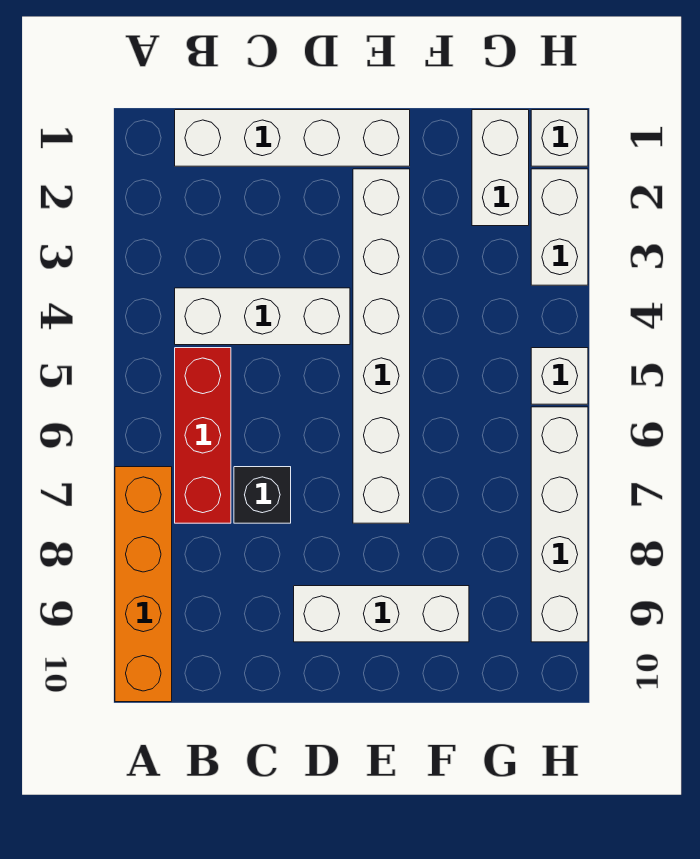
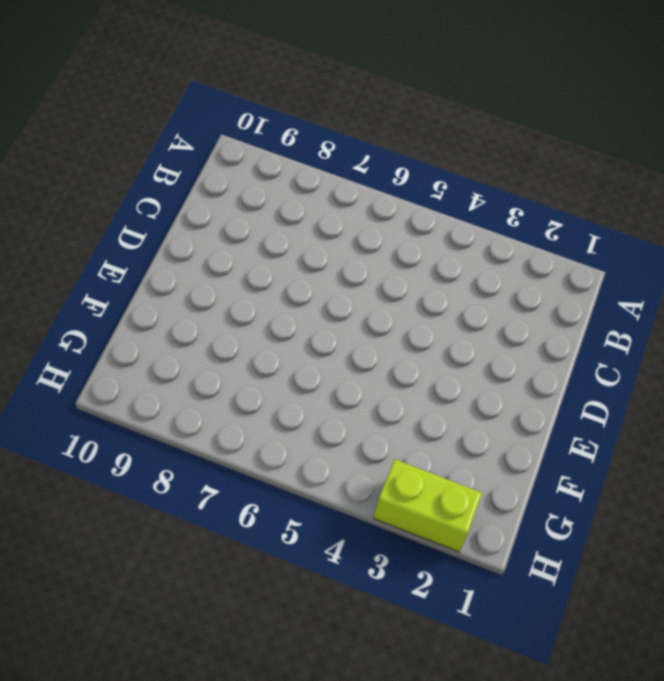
lime brick H2:H3 level 1 -> white brick H2:H3 level 1
none -> orange brick A7:A10 level 1
none -> white brick B1:E1 level 1
none -> white brick B4:D4 level 1

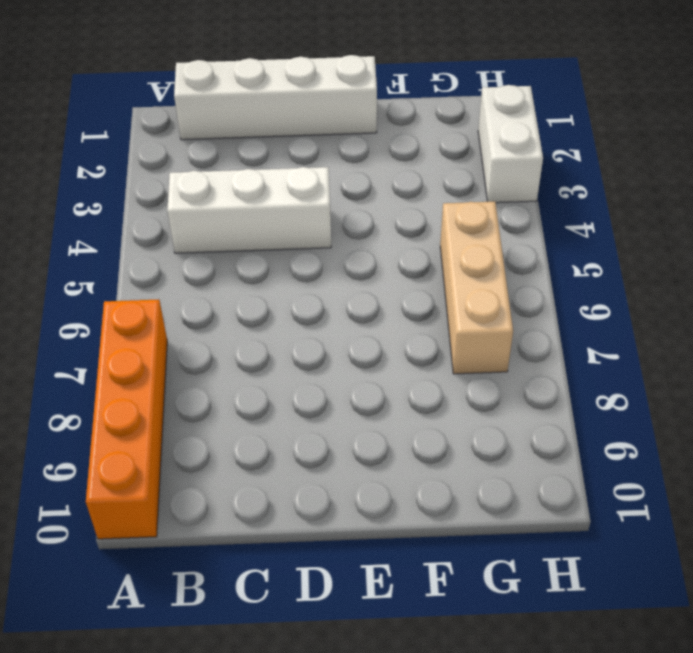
tan brick G5:G7 level 1 -> none
none -> red brick B5:B7 level 1
none -> black brick C7 level 1
none -> white brick D9:F9 level 1

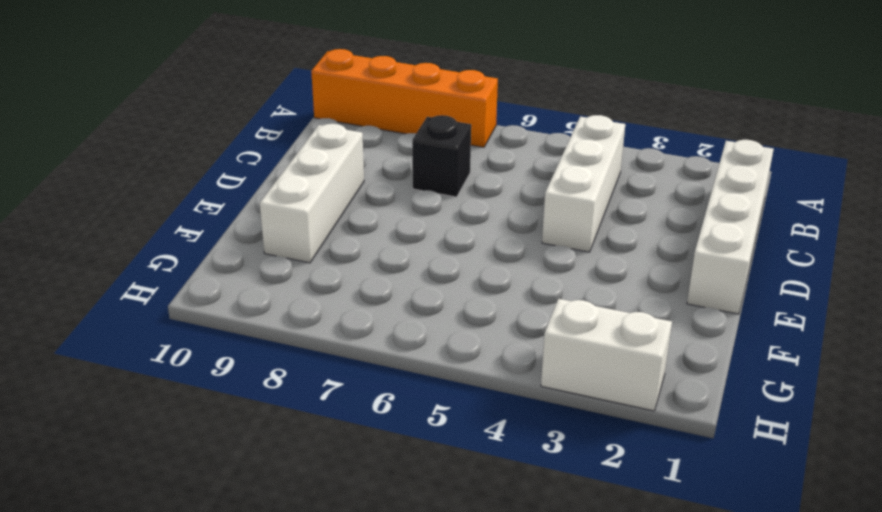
none -> red brick B5:B7 level 1
none -> white brick E2:E7 level 1
none -> white brick G1:G2 level 1

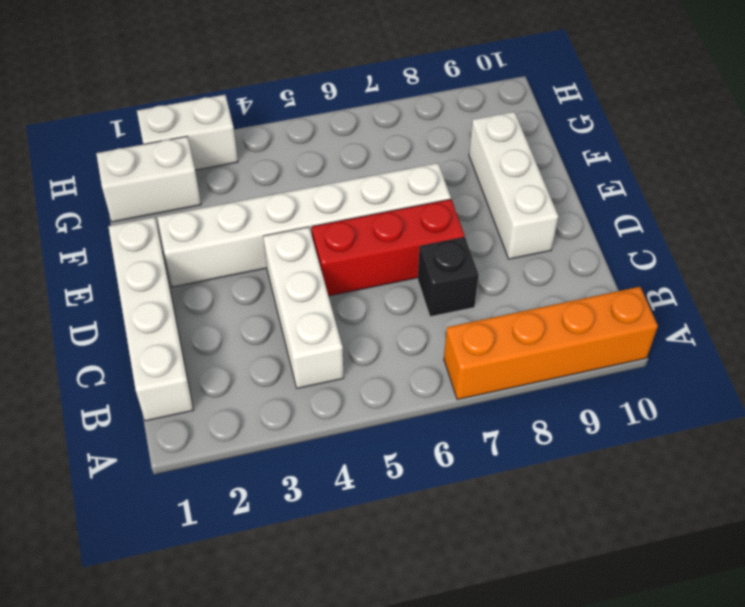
red brick D5:D7 level 1 -> red brick B5:B7 level 1
none -> white brick H1 level 1
none -> white brick H5 level 1
none -> white brick H6:H9 level 1

